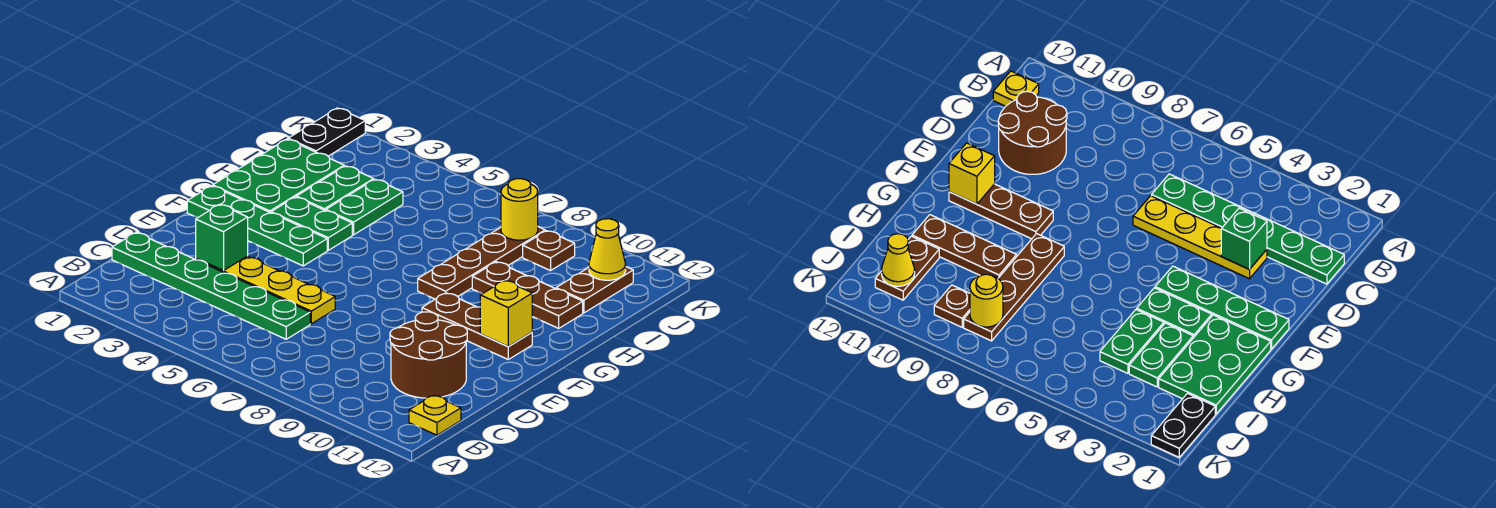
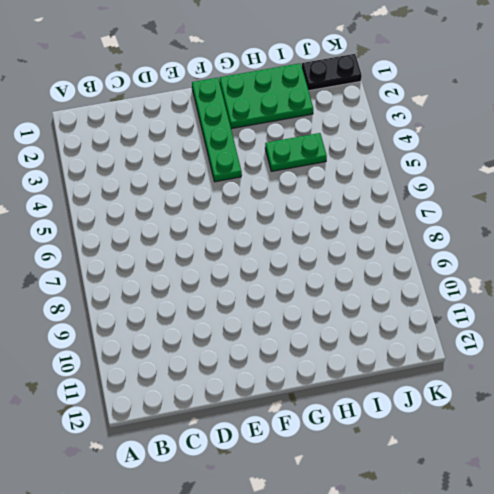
none -> yellow plate B12 level 1
none -> green plate C1:C6 level 1
none -> brown round brick C10:D11 level 1

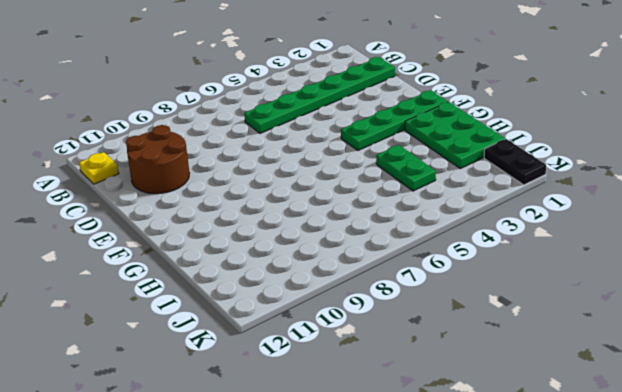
none -> yellow plate D3:D6 level 1
none -> brown plate F9:F11 level 1
none -> green plate G3:G4 level 1

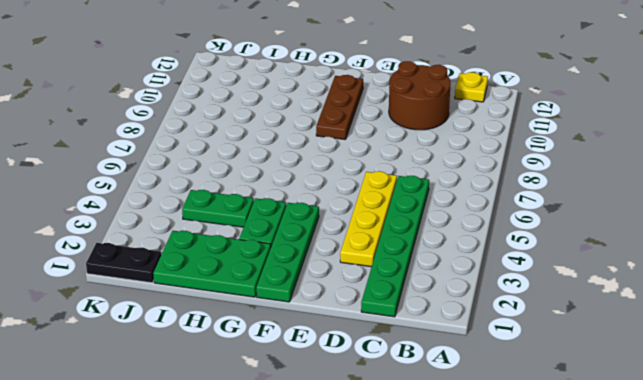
none -> brown plate G8:J8 level 1
none -> green plate H3:I3 level 1
none -> brown plate H9:H11 level 1

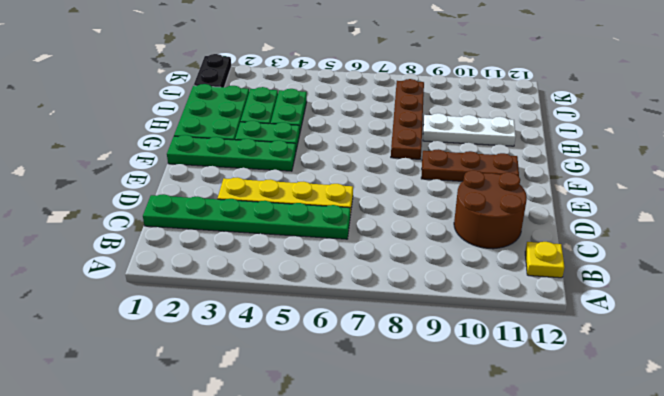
white plate H9:H11 level 1 -> brown plate H9:H11 level 1
none -> brown plate I11:J11 level 1
none -> brown plate J9 level 1
none -> green brick D3 level 2

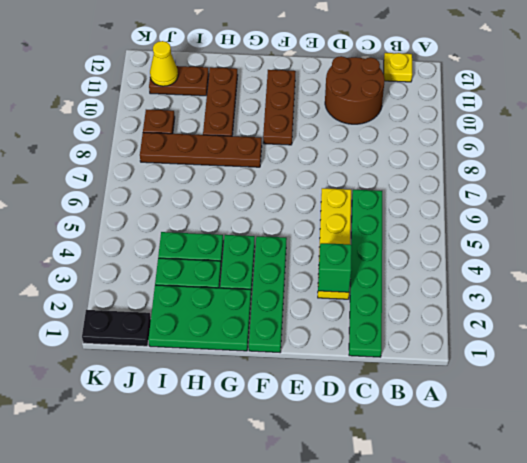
none -> yellow brick F11 level 2
none -> yellow round brick J8 level 2

